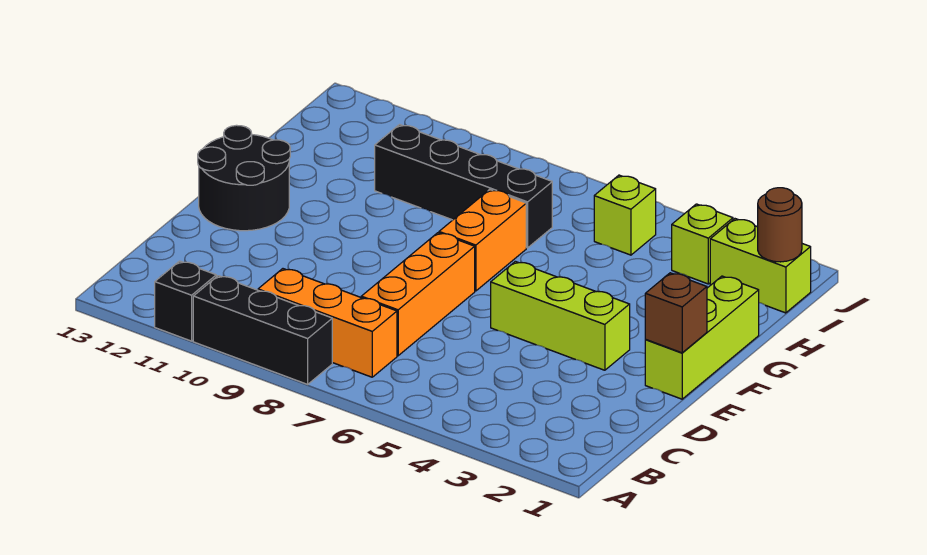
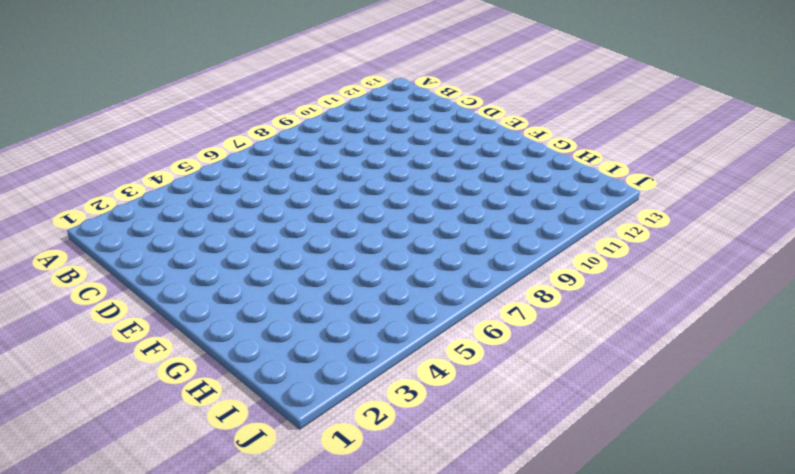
none -> black brick A8:A10 level 1
none -> black brick A11 level 1
none -> orange brick B7:B9 level 1

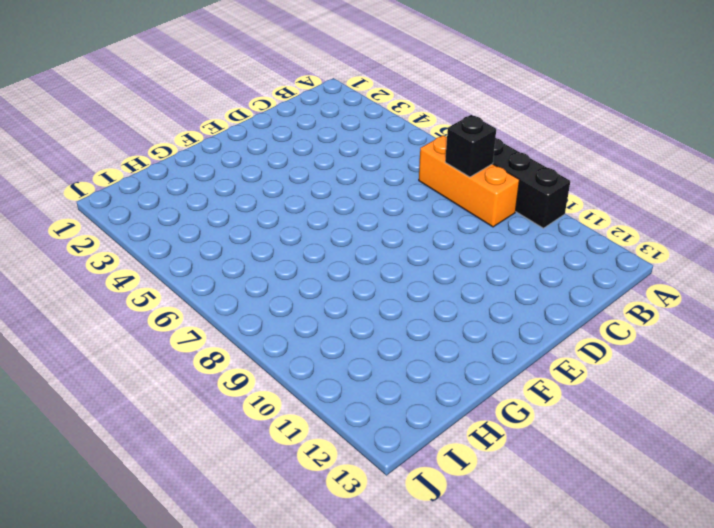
black brick B8 level 2 -> black brick A11 level 1
none -> orange brick C7:E7 level 1
none -> lime brick E1:G1 level 1
none -> lime brick E3:E5 level 1

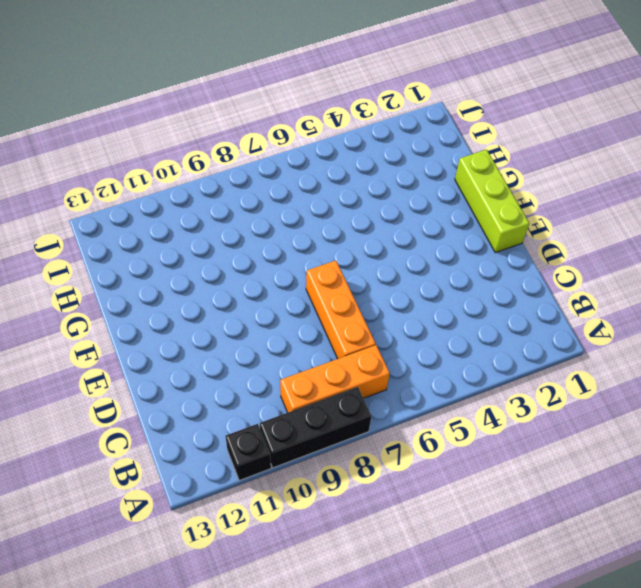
none -> lime brick E3:E5 level 1
none -> black round brick E12:F13 level 1
none -> orange brick F7:G7 level 1

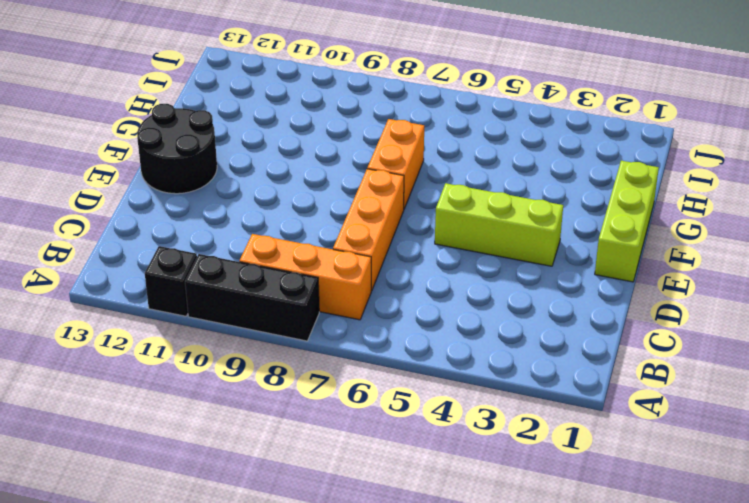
none -> black brick H7:H10 level 1
none -> lime brick I1:I2 level 1
none -> lime brick I3 level 1

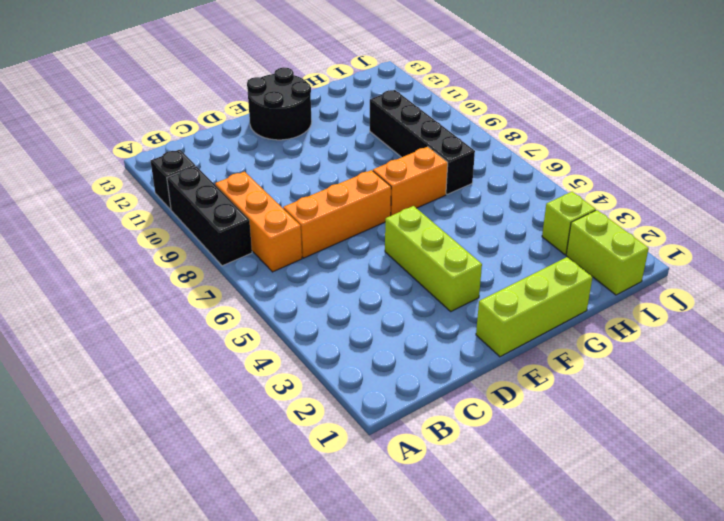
none -> lime brick I5 level 1
none -> brown brick E1 level 2
none -> brown round brick I1 level 2

